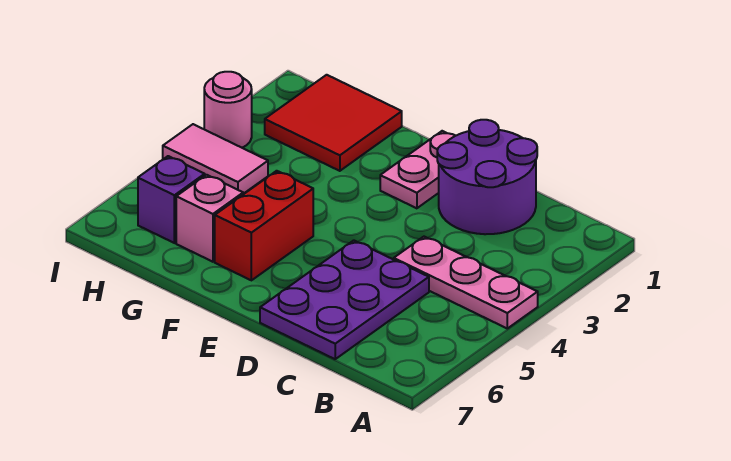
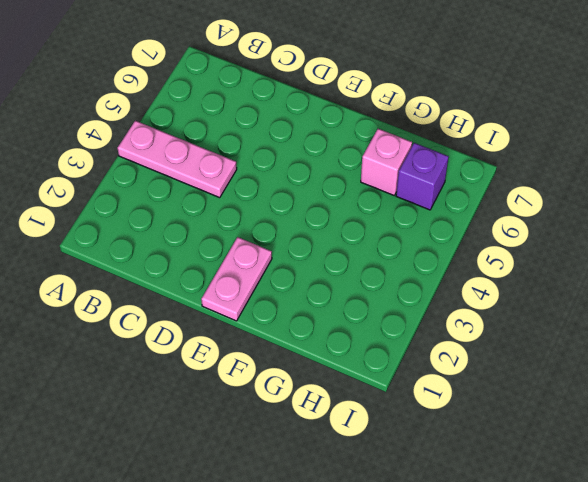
none -> purple round brick C1:D2 level 1
none -> purple plate C5:D7 level 1

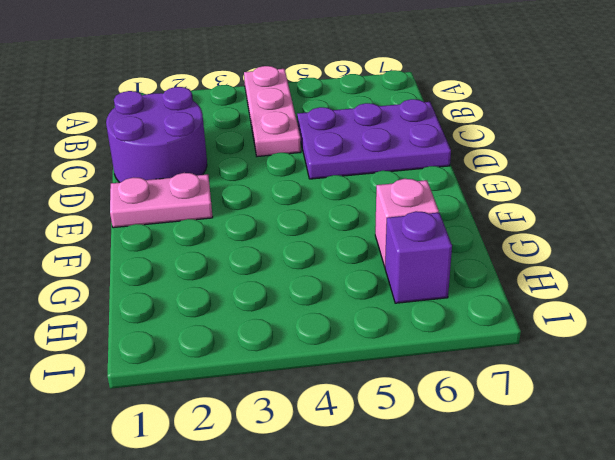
none -> red brick F5:F6 level 1
none -> red tile G1:H2 level 1

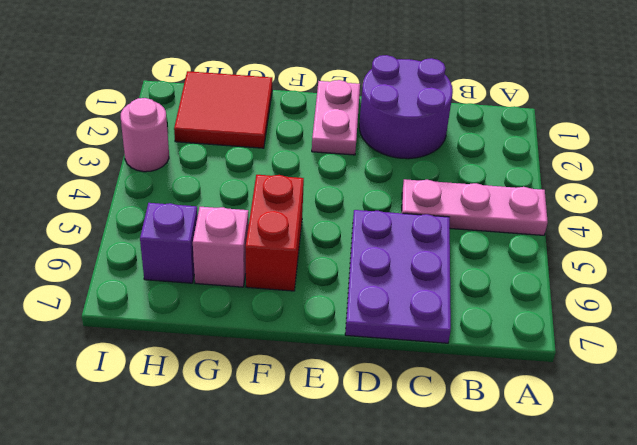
none -> pink tile H4:I4 level 1

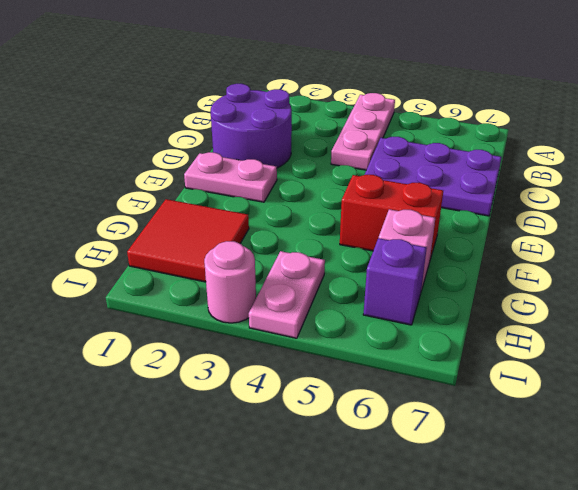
pink plate H4:I4 level 1 -> pink tile H4:I4 level 1

